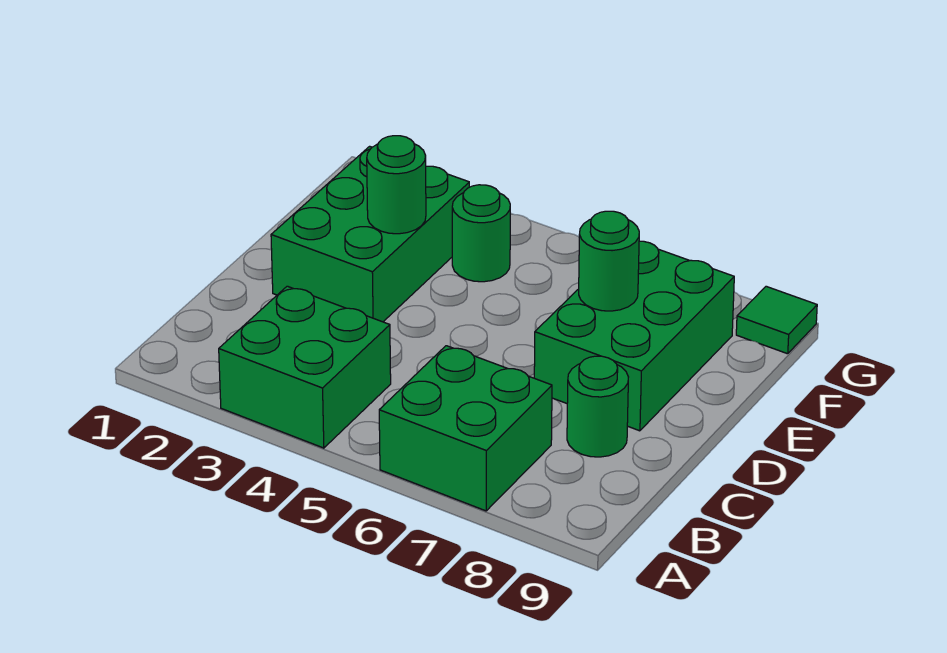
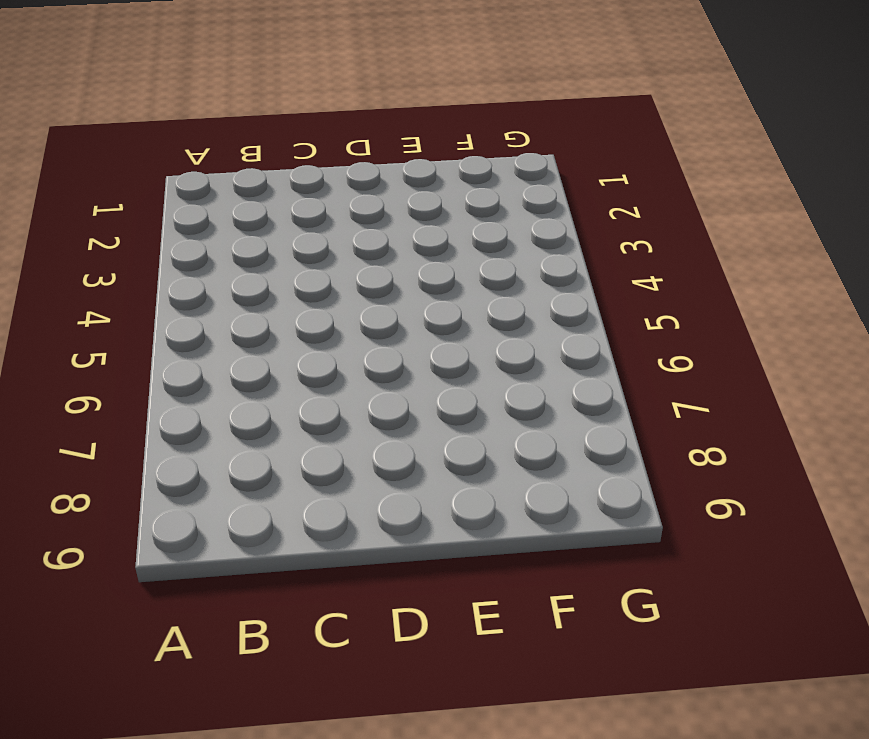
none -> green brick A3:B4 level 1
none -> green brick A6:B7 level 1

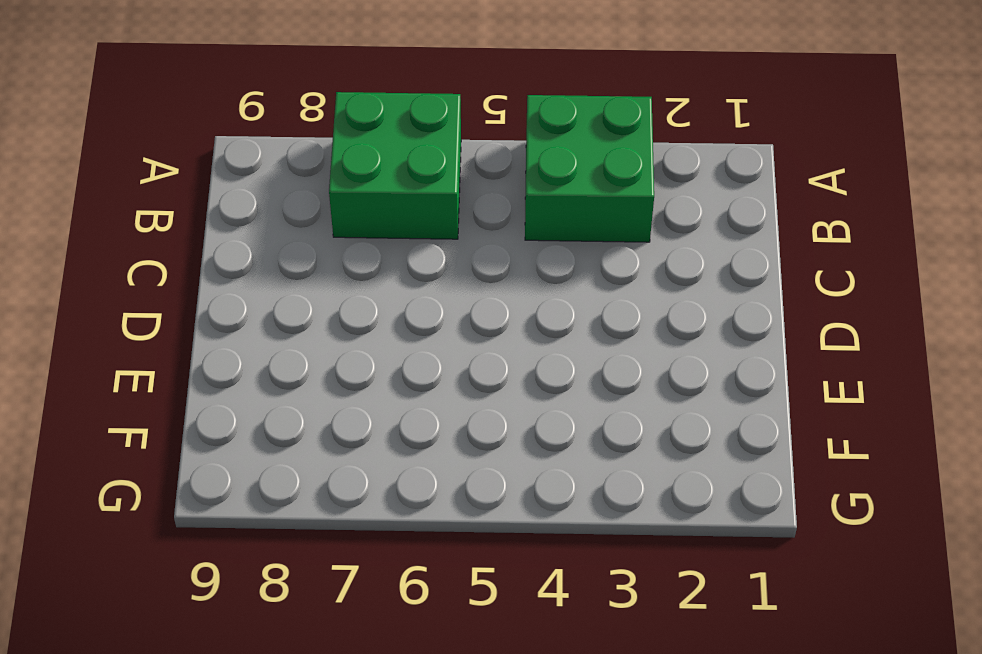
none -> green round brick C8 level 1
none -> green brick D2:F3 level 1

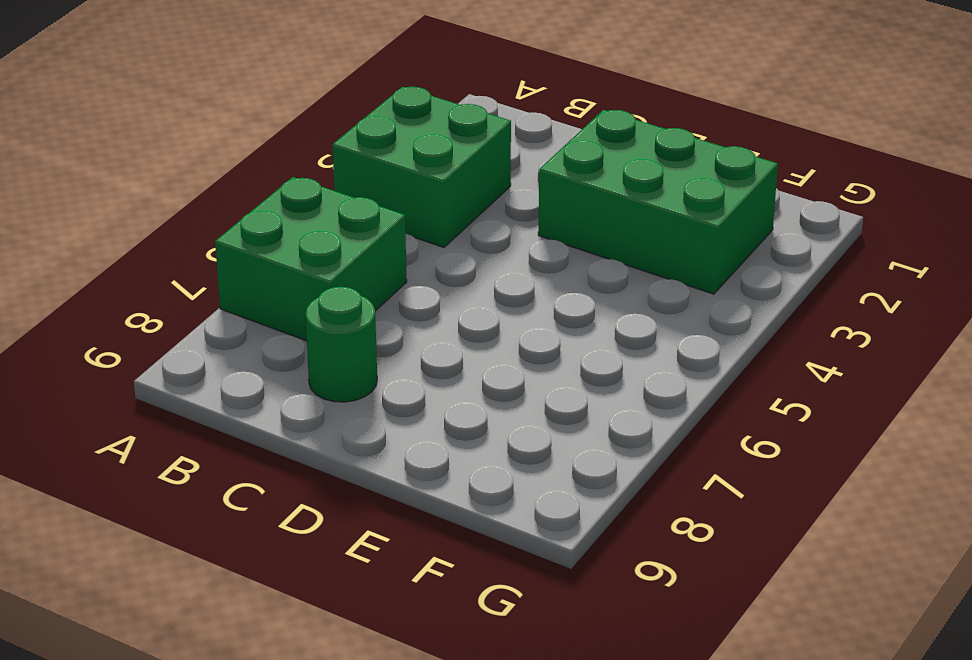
none -> green brick D7:F8 level 1
none -> green round brick F4 level 1

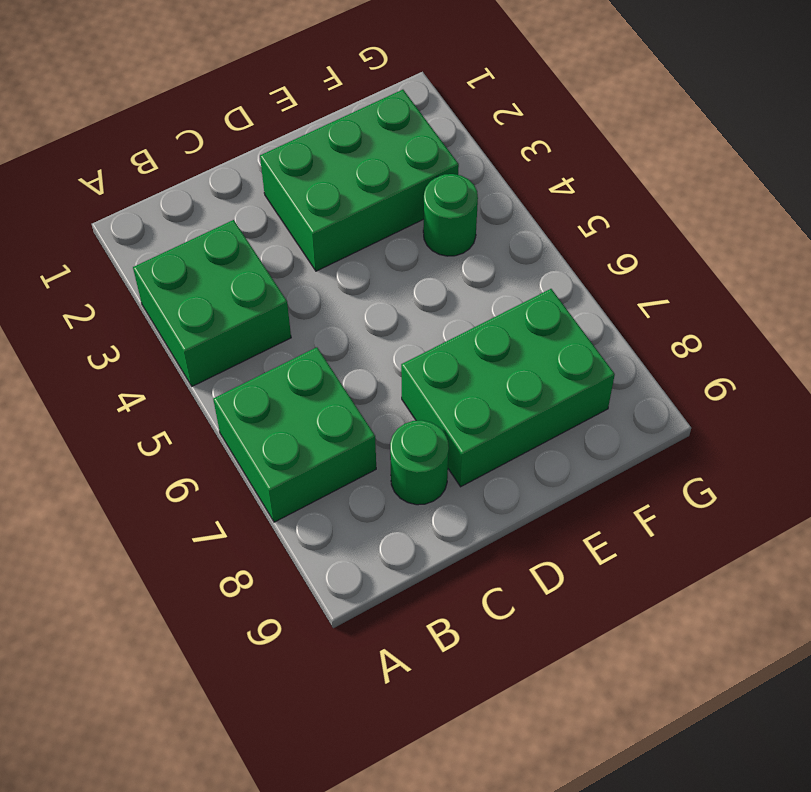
none -> green tile G9 level 1
none -> green round brick E3 level 2

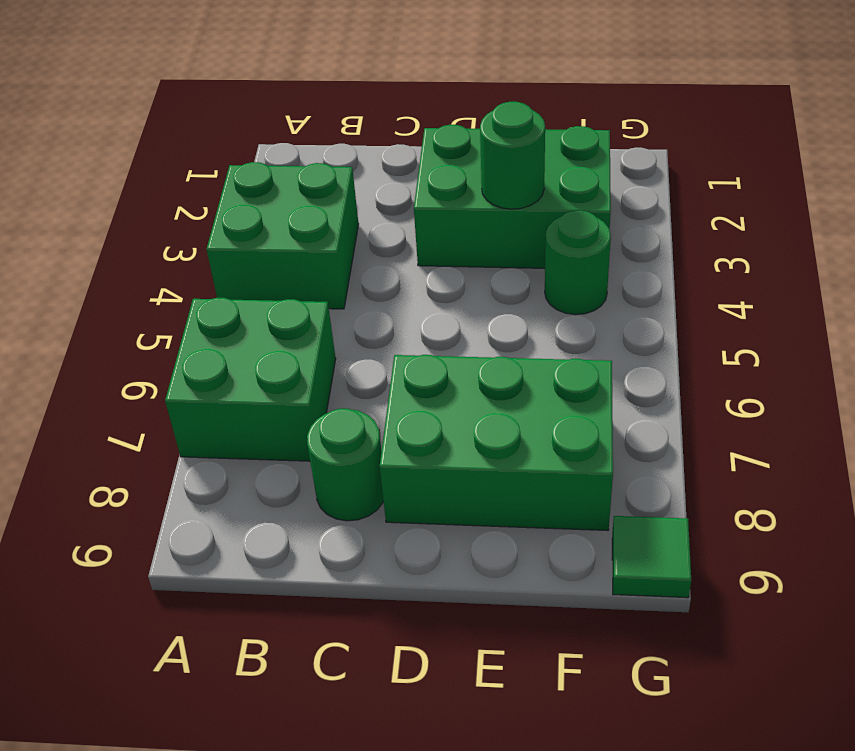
none -> green round brick E7 level 2

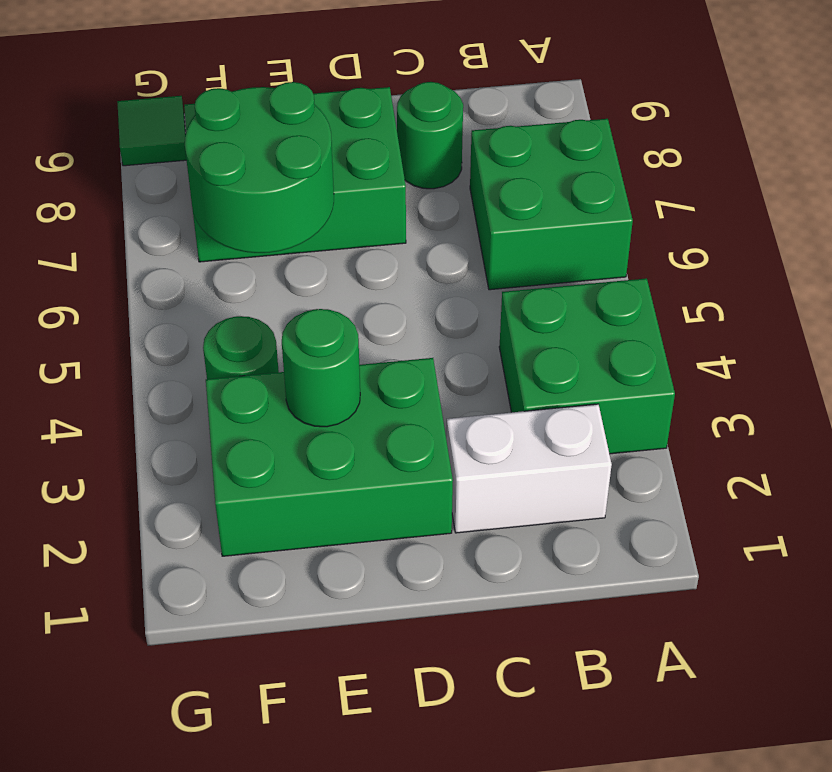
white brick B2:C2 level 1 -> none
green round brick E6:F7 level 2 -> green round brick E7 level 2

